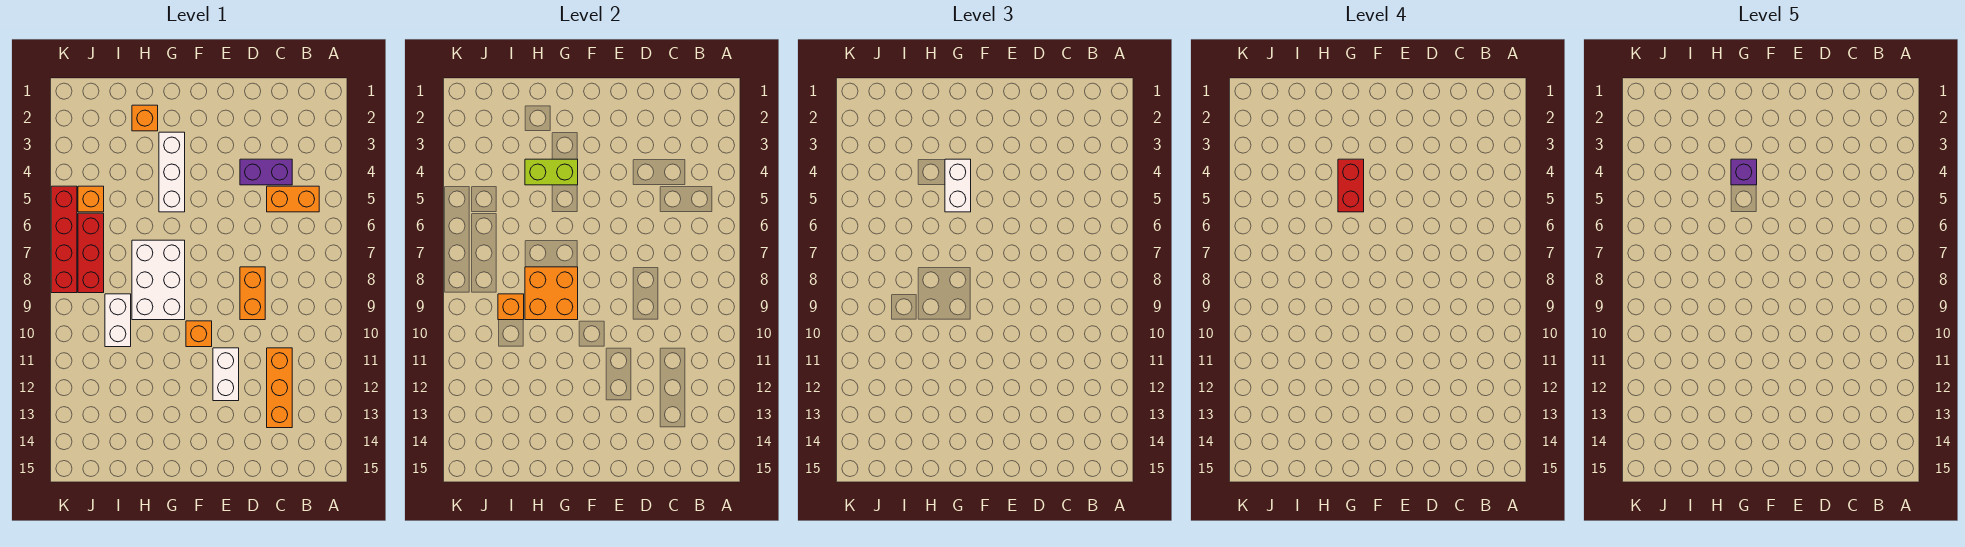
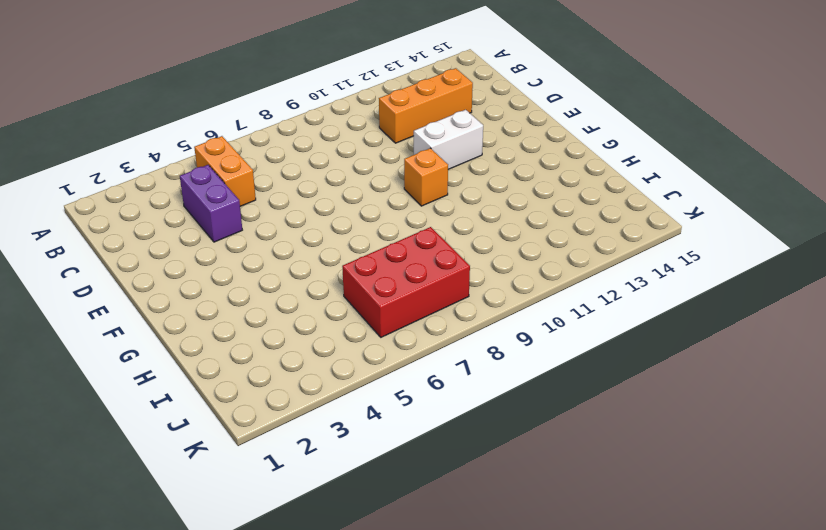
red brick I6:J8 level 1 -> red brick J6:J8 level 1
none -> orange brick D8:D9 level 1
none -> white brick G3:G5 level 1
none -> white brick G7:H9 level 1

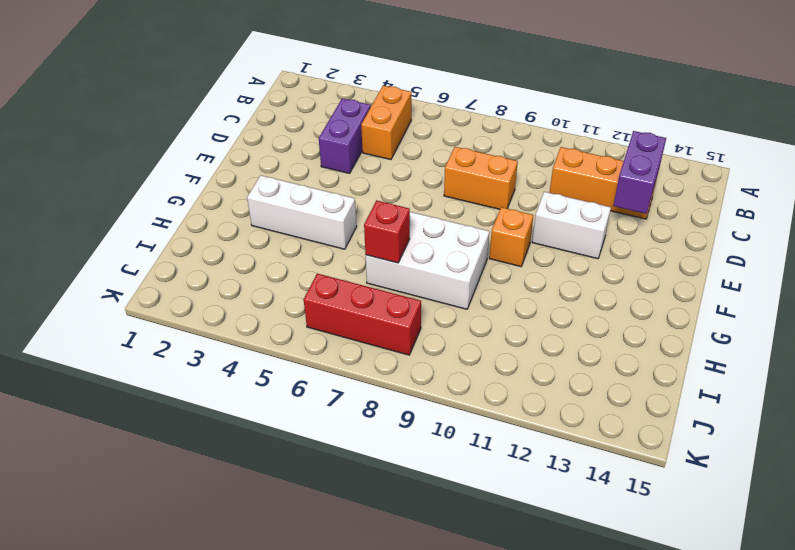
purple brick C13:D13 level 2 -> none
red brick H7 level 2 -> none
none -> orange brick H2 level 1
none -> white brick I9:I10 level 1
none -> orange brick J5 level 1

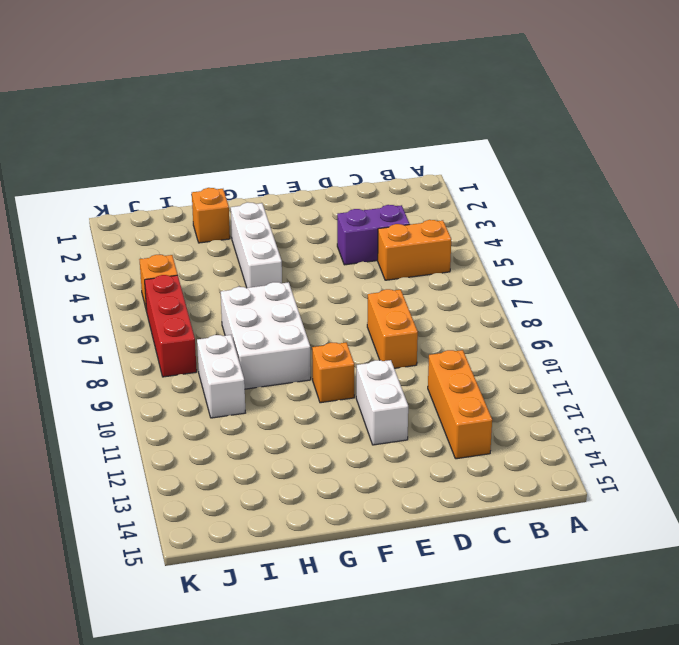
none -> red brick K5:K8 level 1
none -> lime brick G4:H4 level 2
none -> orange brick G8:H9 level 2

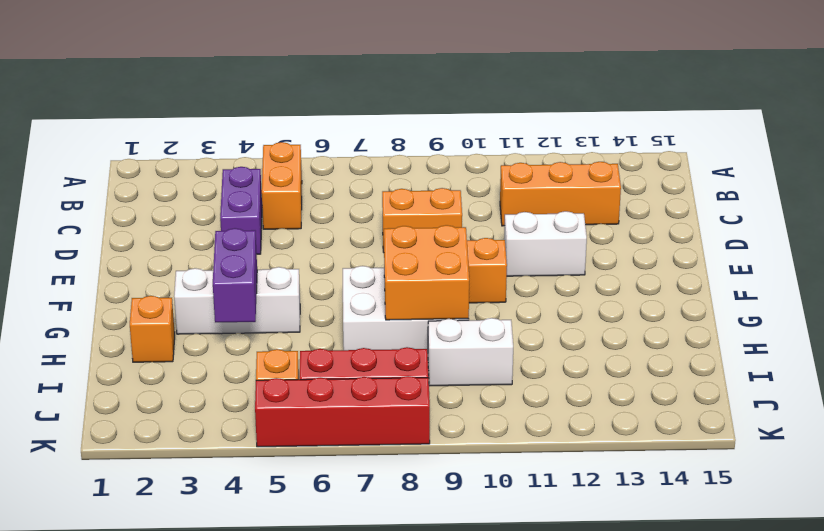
purple brick G4:H4 level 2 -> lime brick G4:H4 level 2
none -> orange brick I9 level 2
none -> white brick G4:G5 level 3
none -> red brick G4:G5 level 4

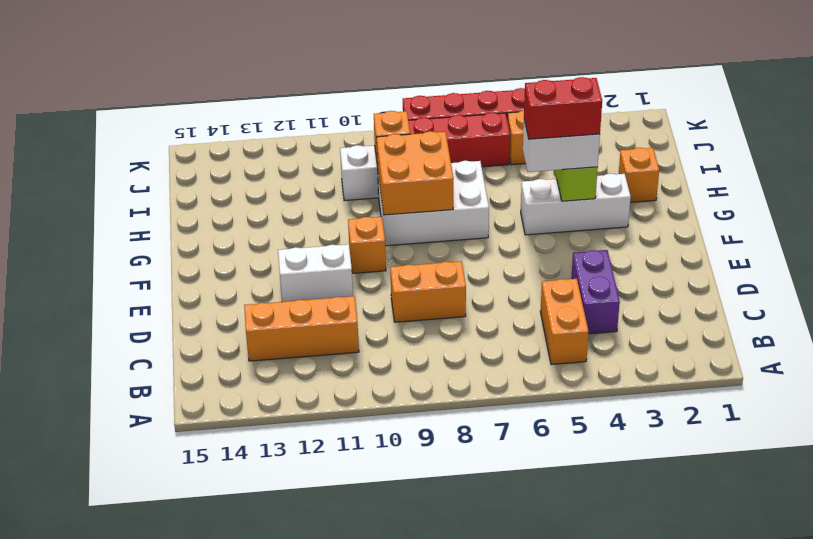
none -> purple brick G4 level 5

